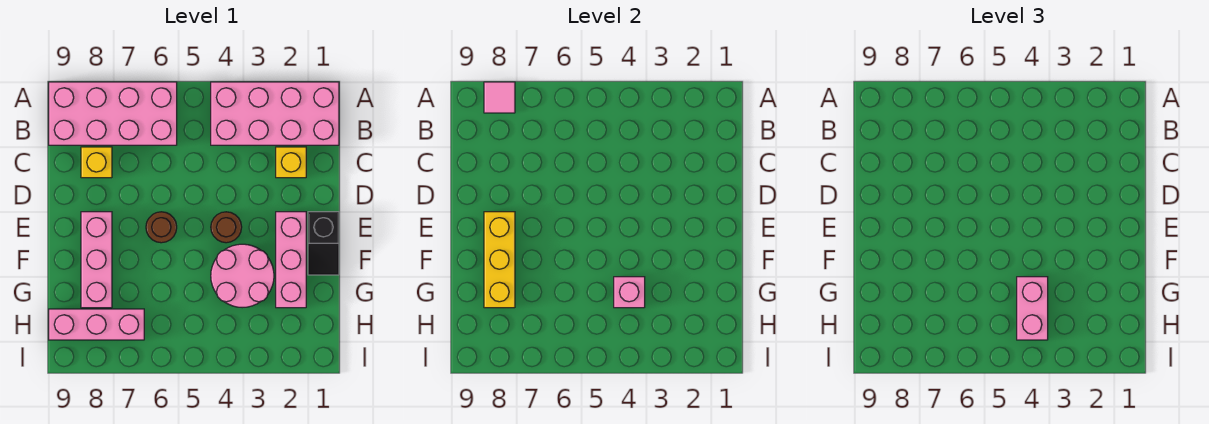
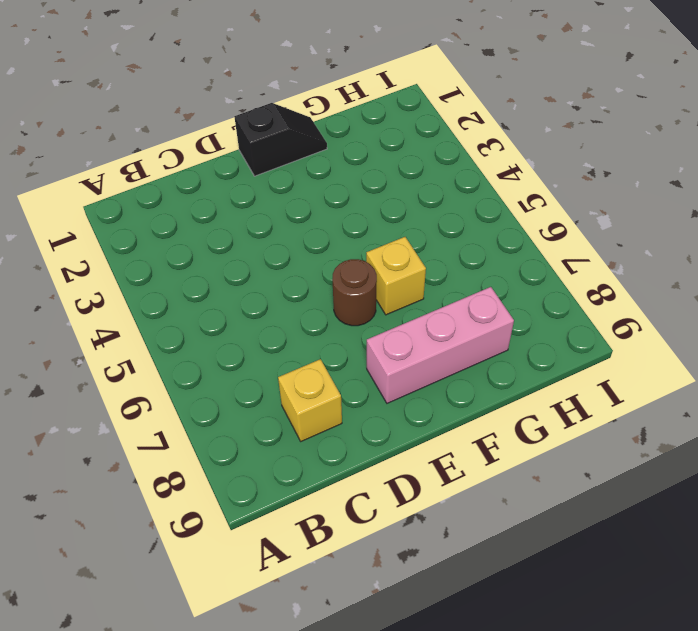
yellow brick F6 level 1 -> yellow brick C2 level 1
none -> pink brick A1:B4 level 1
none -> pink brick A6:B9 level 1
none -> pink brick E2:G2 level 1

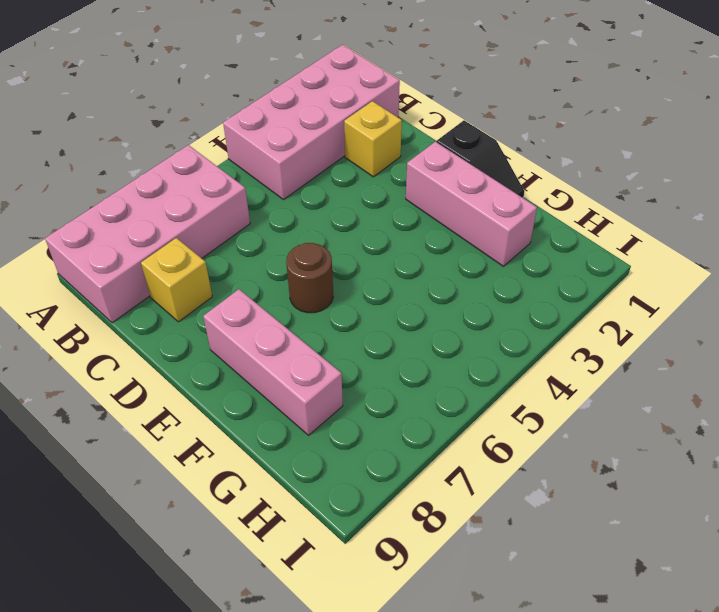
none -> brown round brick E4 level 1
none -> pink round brick F3:G4 level 1
none -> pink brick H7:H9 level 1

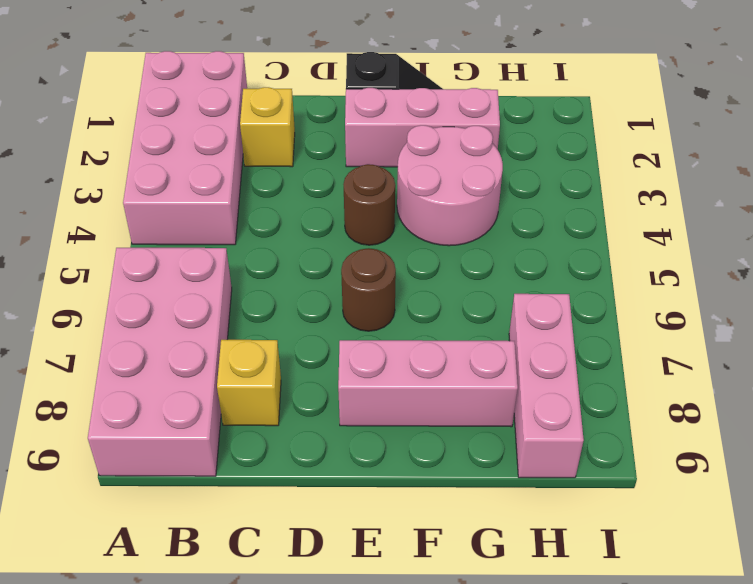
none -> pink tile A8 level 2
none -> yellow brick E8:G8 level 2
none -> pink brick G4 level 2

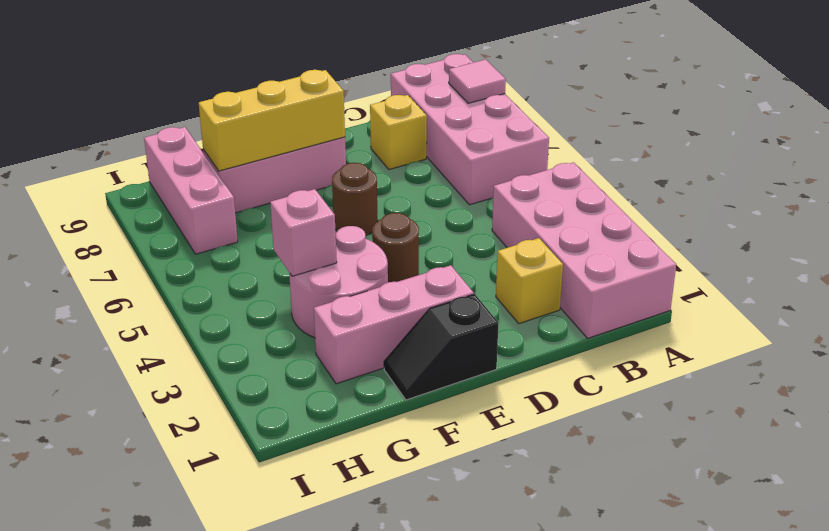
none -> pink brick G4:H4 level 3

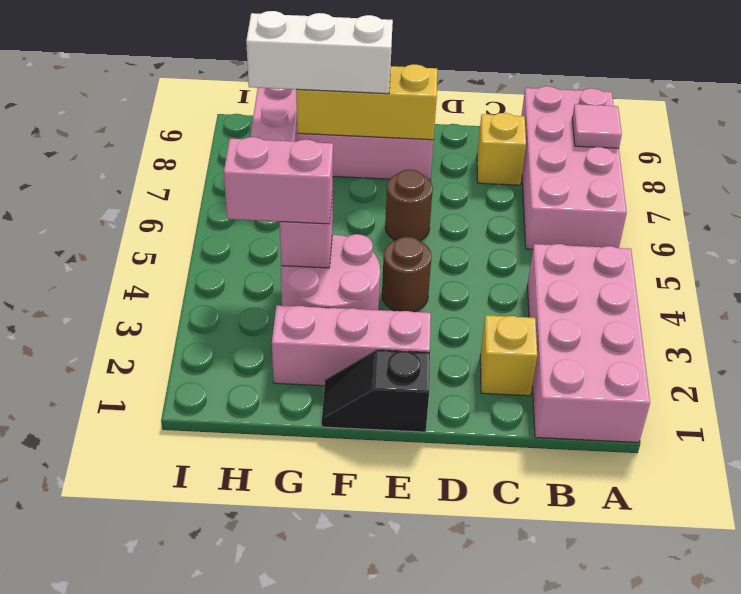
white brick F8:H8 level 3 -> none

